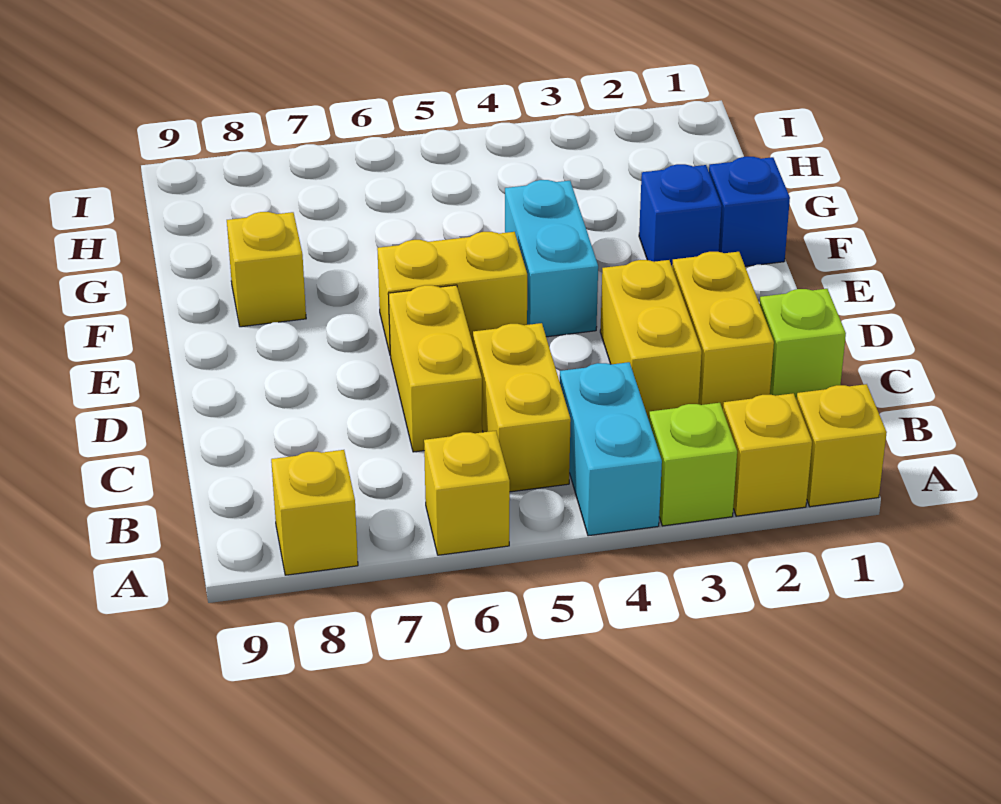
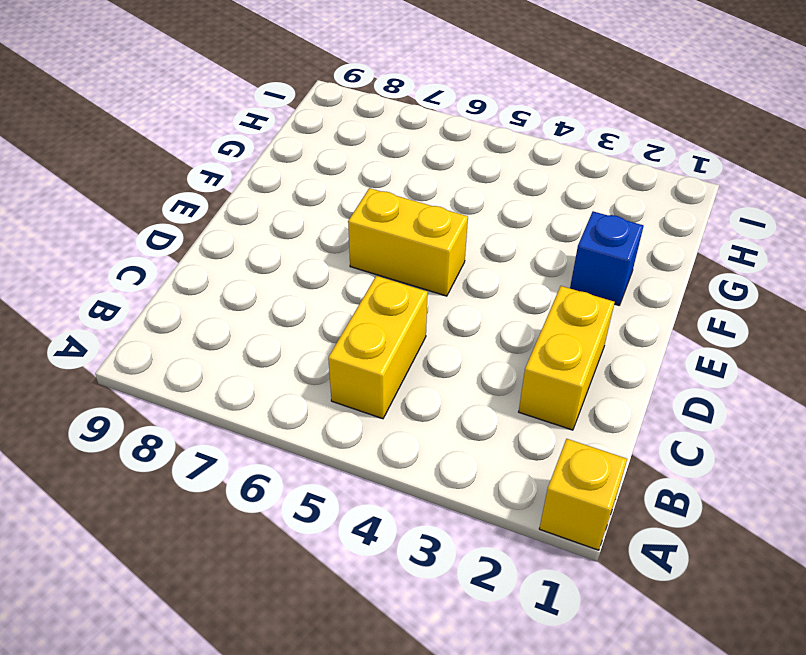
none -> yellow brick A2 level 1
none -> lime brick A3 level 1
none -> cyan brick A4:B4 level 1

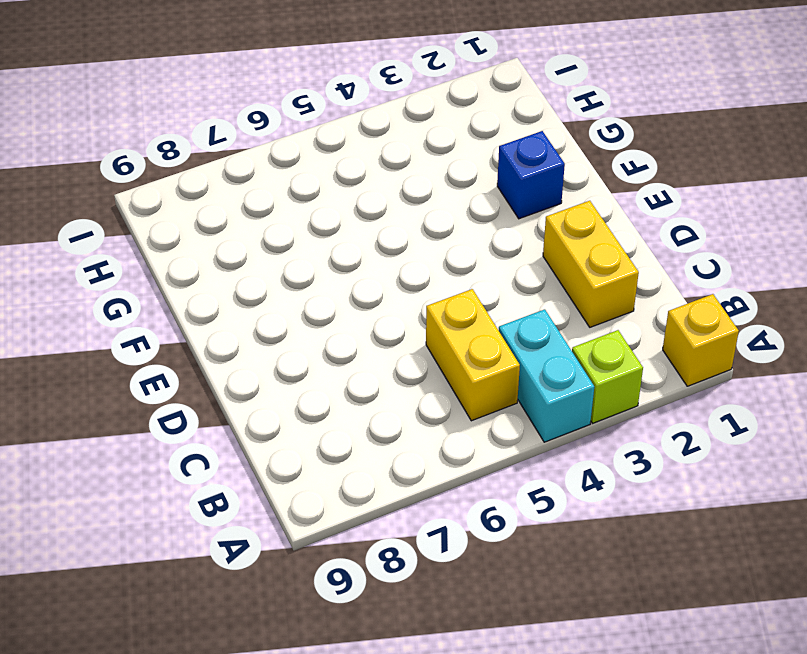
none -> yellow brick A2 level 1
none -> yellow brick A6 level 1
none -> yellow brick A8 level 1

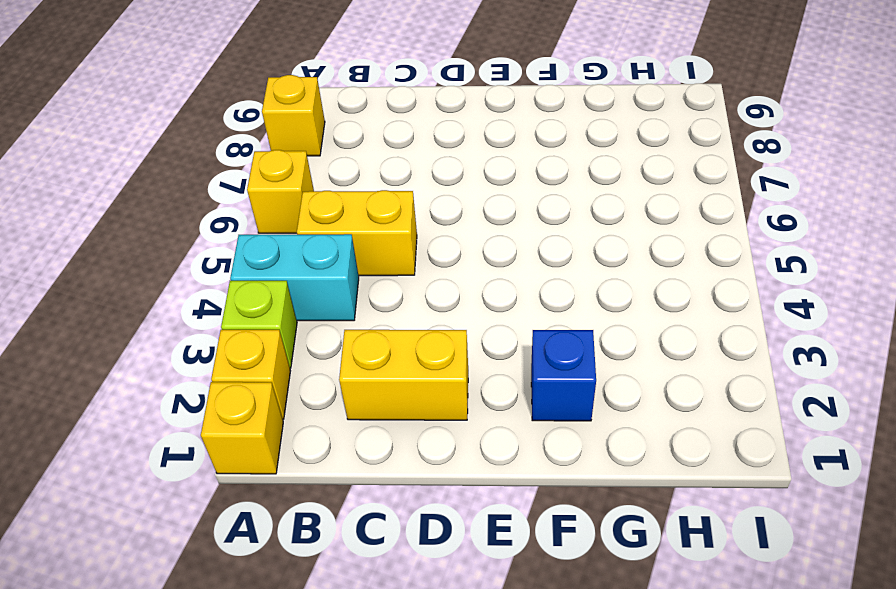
none -> lime brick C1 level 1
none -> yellow brick C3:D3 level 1
none -> yellow brick C6:D6 level 1

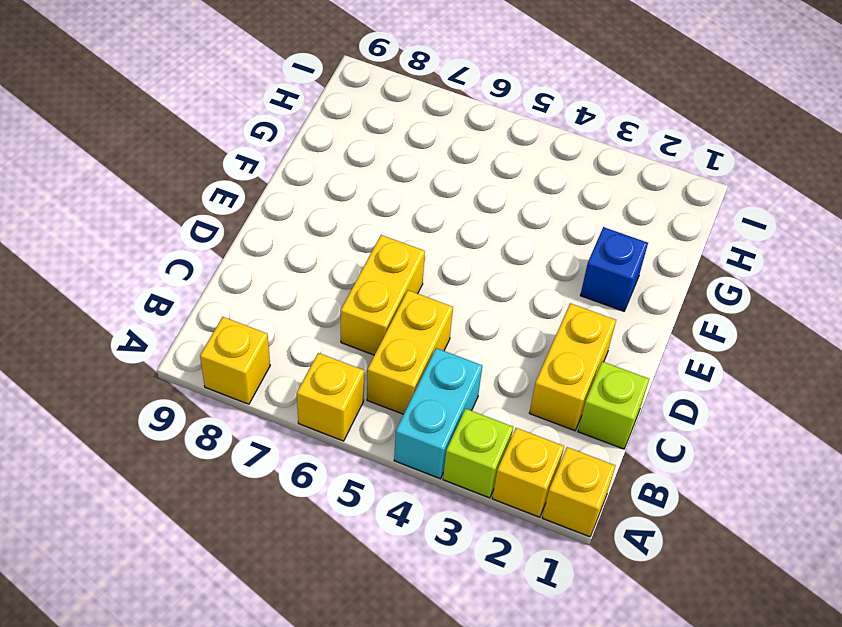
none -> yellow brick C3:D3 level 1
none -> cyan brick E4:F4 level 1
none -> yellow brick E5:E6 level 1

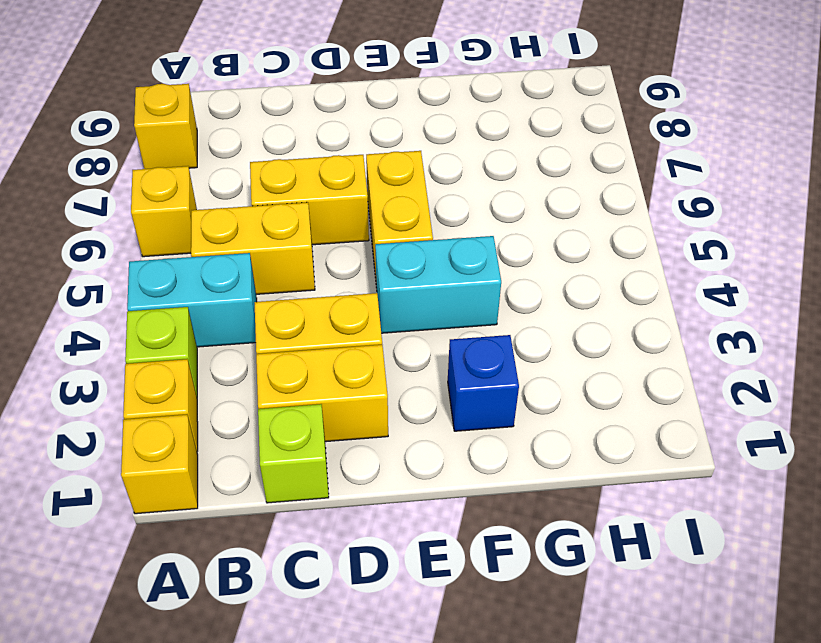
none -> blue brick F1 level 1
none -> yellow brick F8 level 1

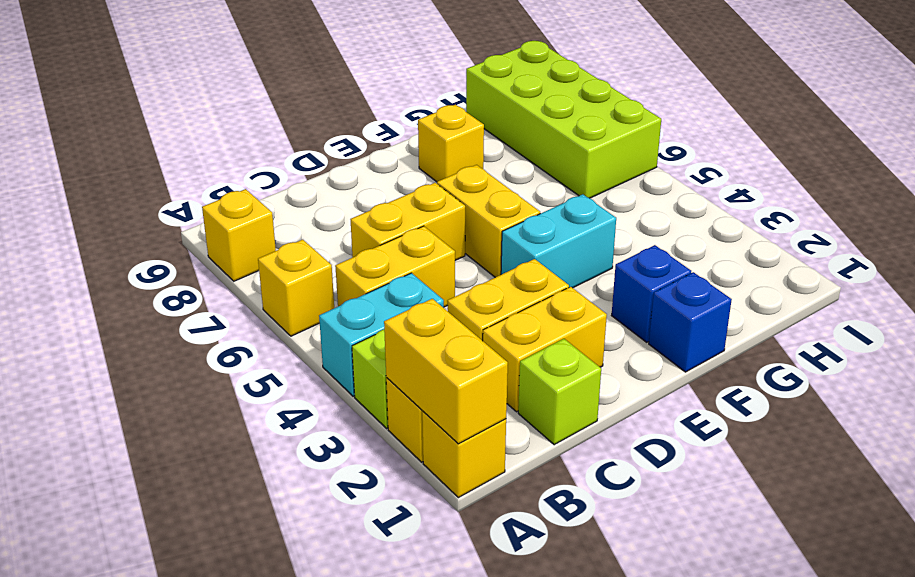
yellow brick A1:A2 level 2 -> none
lime brick H6:I9 level 1 -> none

